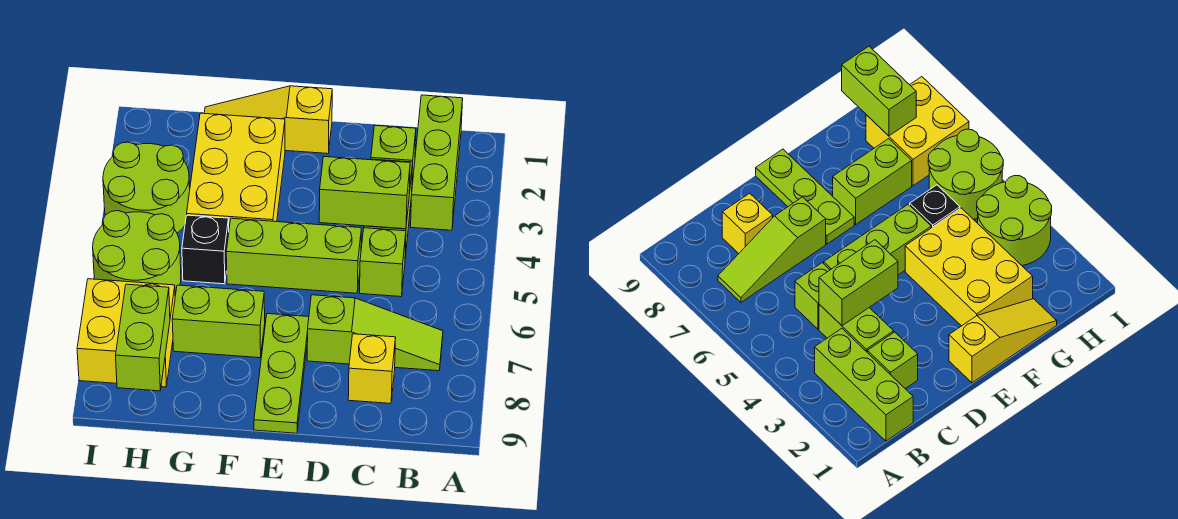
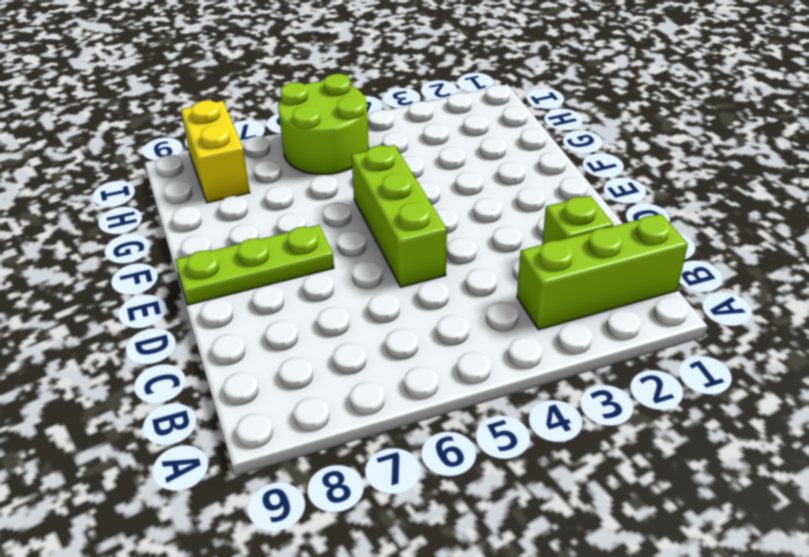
yellow brick H8:I8 level 1 -> yellow brick H7:I8 level 1
none -> lime slope B7:D7 level 1 top D
none -> lime brick C3:C4 level 1
none -> lime brick C5 level 1

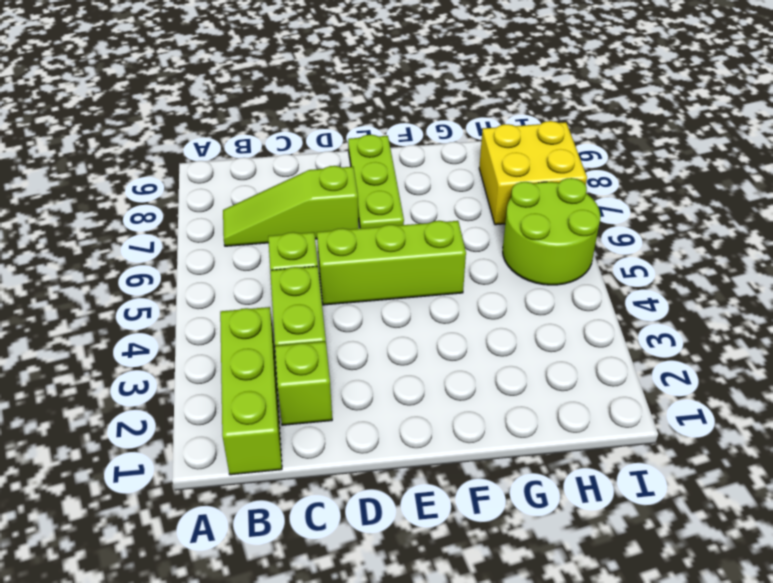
none -> yellow brick C8 level 1
none -> yellow slope E1:G1 level 1 top E
none -> yellow brick F2:G4 level 1

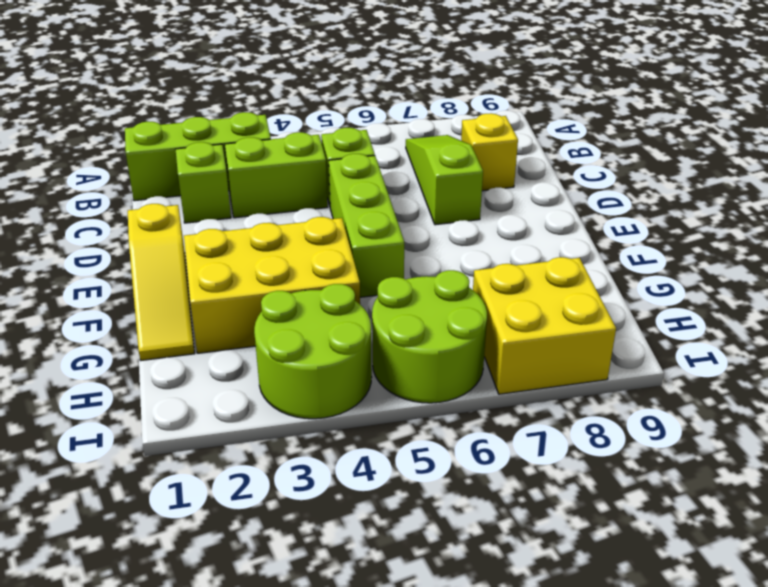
none -> lime plate E7:E9 level 1
none -> lime brick F7:G7 level 1
none -> black brick G5 level 1

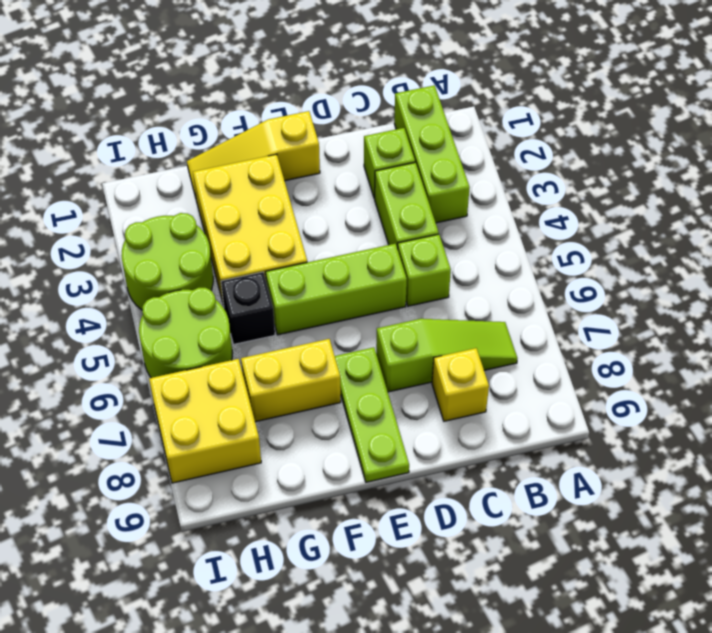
yellow brick F7:G7 level 1 -> lime brick F7:G7 level 1
none -> lime brick C4:D4 level 2
none -> lime brick H8:H9 level 2

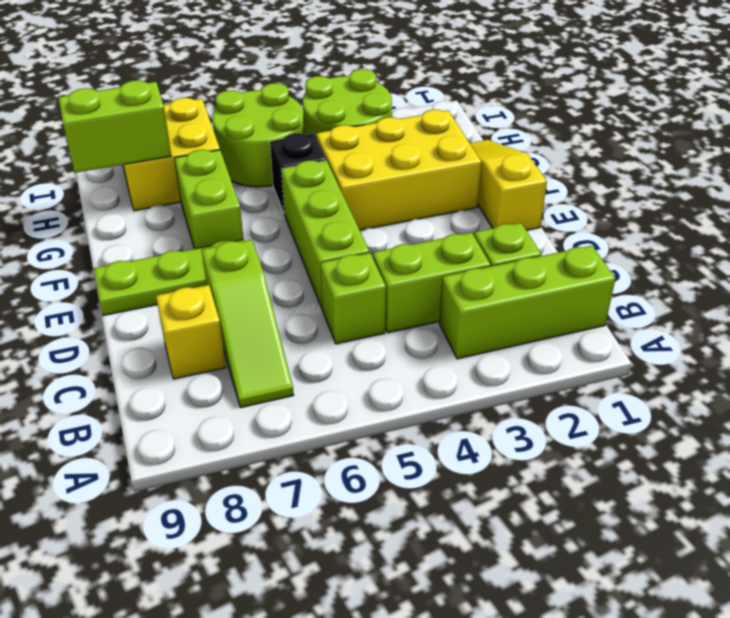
none -> lime brick C4:D4 level 2

